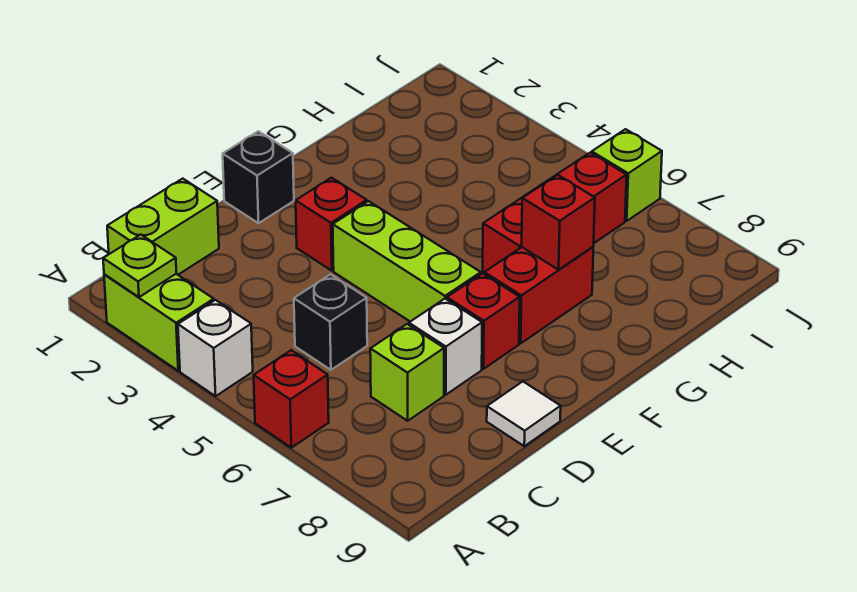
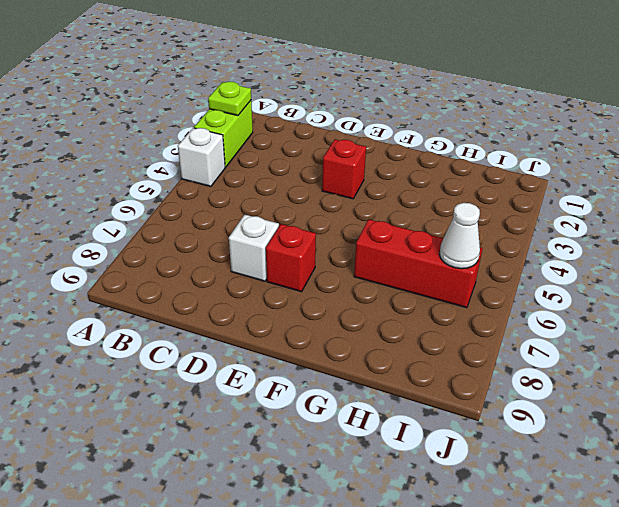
white cone I6 level 2 -> none
none -> red brick A6 level 1
none -> lime brick B1:C1 level 1
none -> black brick C5 level 1

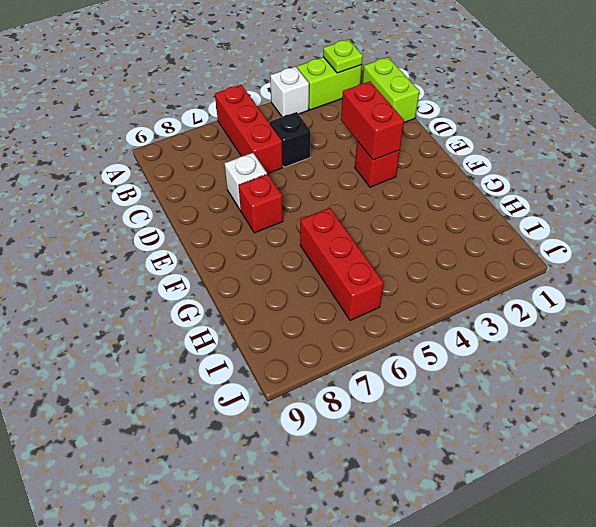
red brick A6:C6 level 1 -> red brick A6 level 1
red brick D3:E3 level 2 -> red brick F7:G7 level 1
none -> lime brick C7 level 1
none -> white tile D9 level 1
none -> black brick E1 level 1

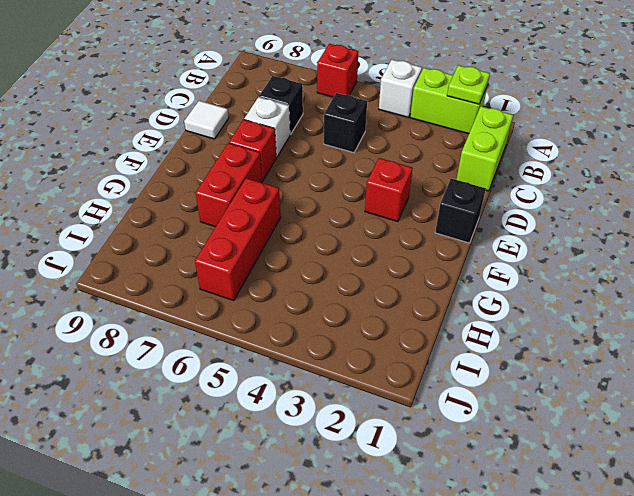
black brick C7 level 1 -> lime brick C7 level 1
none -> lime brick E4:E6 level 1
none -> lime brick J6 level 1
none -> red brick G7 level 2

